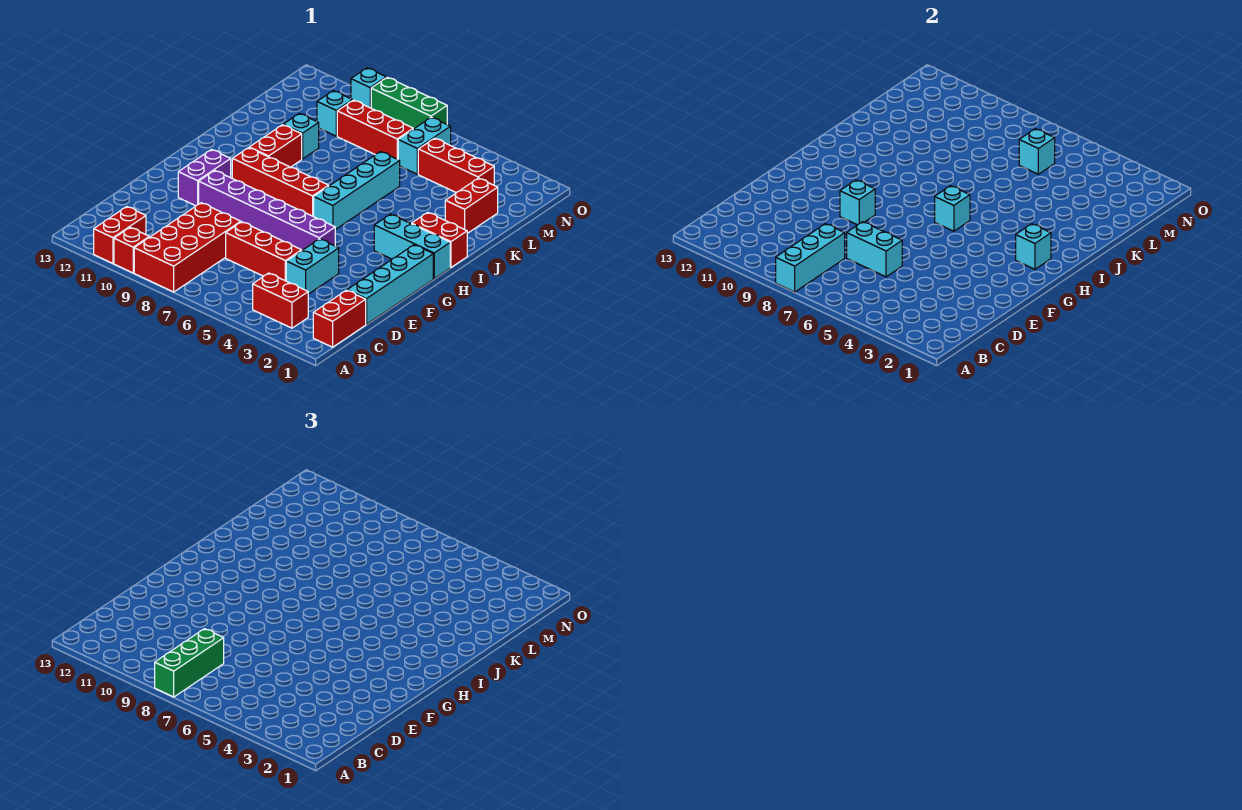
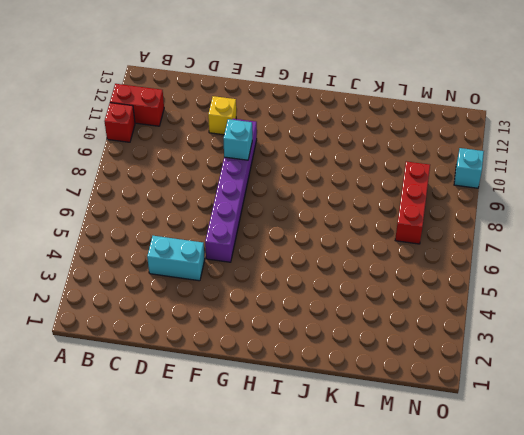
yellow brick E11 level 1 -> none
none -> red brick A8:D9 level 1
none -> red brick B1:C1 level 1
none -> red brick B3:B4 level 1
none -> cyan brick D1:G1 level 1

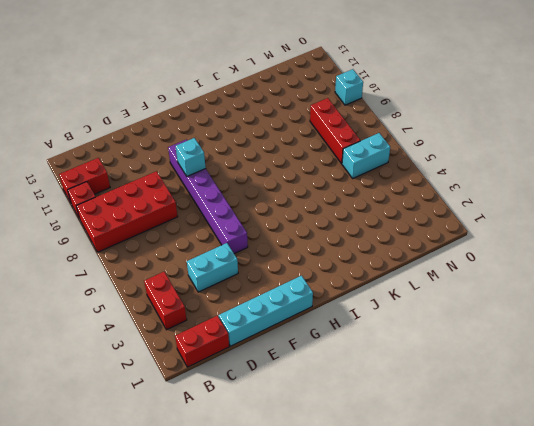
none -> red brick D5:D7 level 1
none -> purple brick F11:G11 level 1
none -> cyan brick H1:H3 level 1
none -> cyan brick H6:K6 level 1

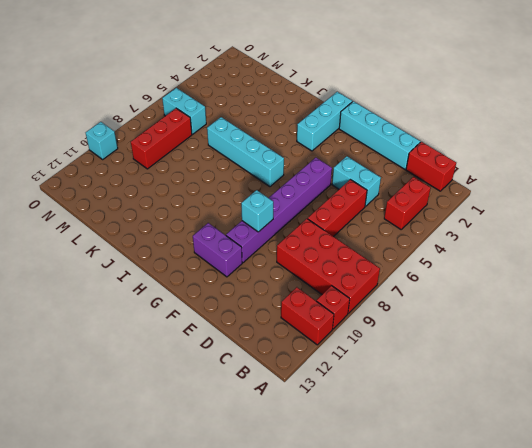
none -> red brick H7:H10 level 1
none -> red brick I1:I2 level 1
none -> red brick I10:J10 level 1
none -> red brick K2:L2 level 1

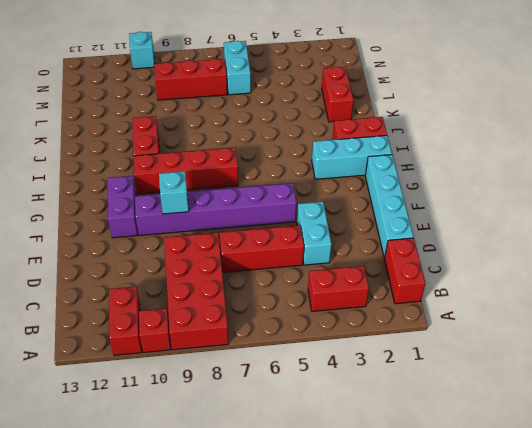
none -> cyan brick H6:K6 level 1
none -> cyan brick K10 level 1
none -> red brick M3:M5 level 1
none -> cyan brick M10 level 1

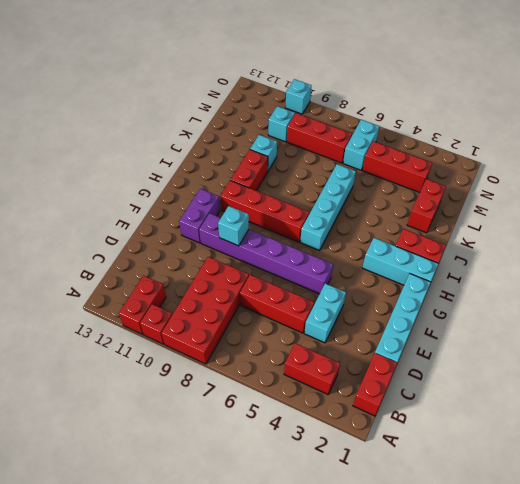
none -> green brick O7:O9 level 1
none -> cyan brick A8:C8 level 2
none -> cyan brick D6:D7 level 2
none -> cyan brick H2 level 2

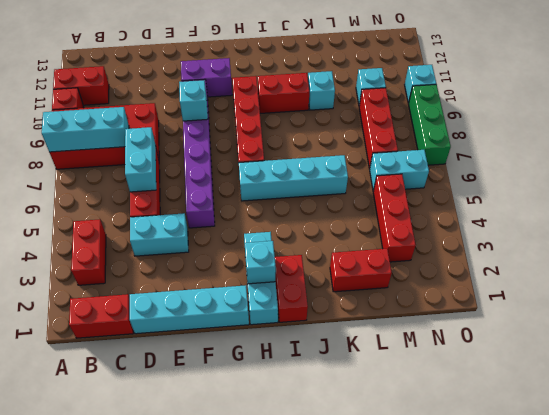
none -> cyan brick H6 level 2
none -> cyan brick M6 level 2
none -> green brick A8:C8 level 3

